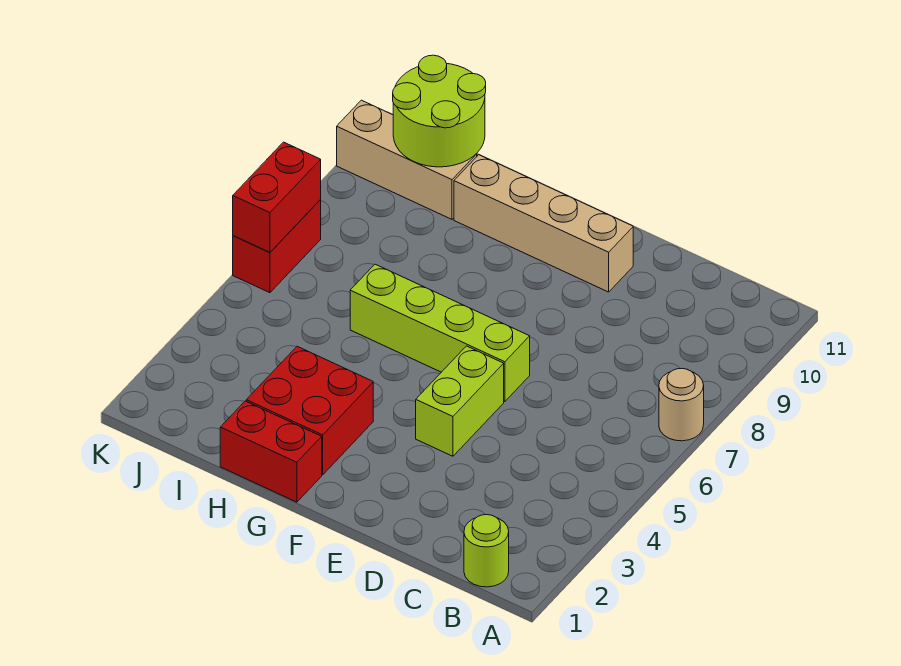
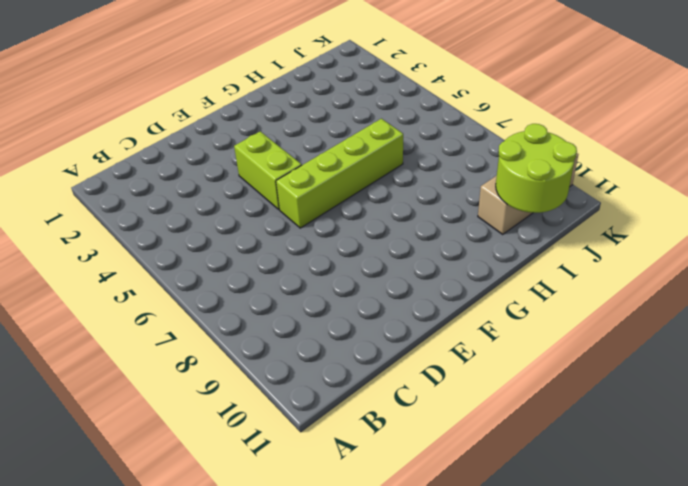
none -> tan round brick A7 level 1
none -> lime round brick B1 level 1

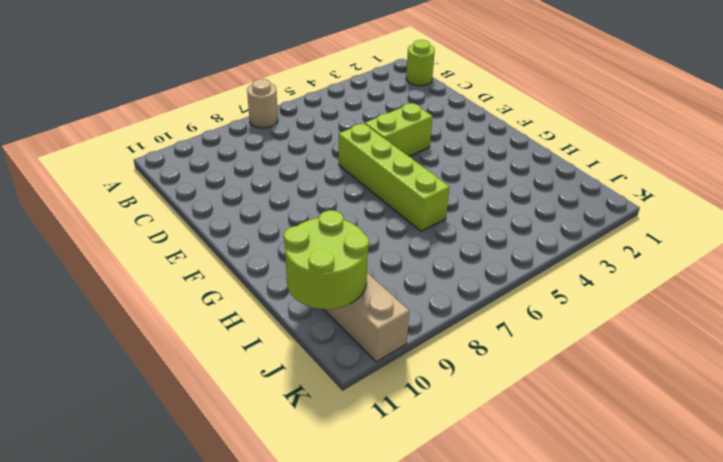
none -> tan brick E10:H10 level 1
none -> red brick G1:H1 level 1

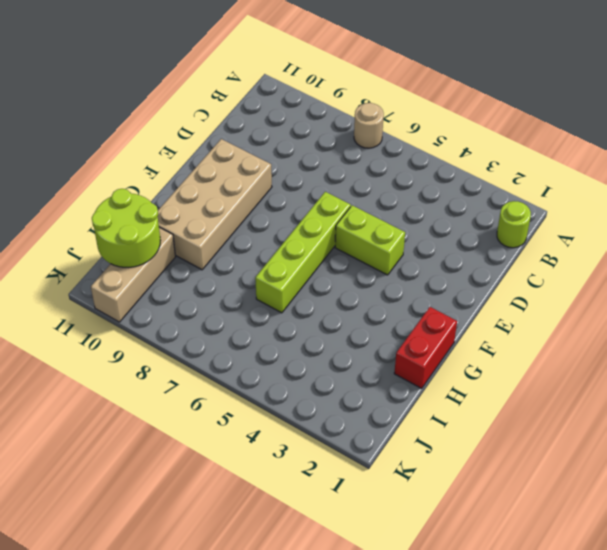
tan brick E9:H10 level 1 -> tan brick E10:H10 level 1
none -> red brick G2:H3 level 1
none -> red brick K6:K7 level 1

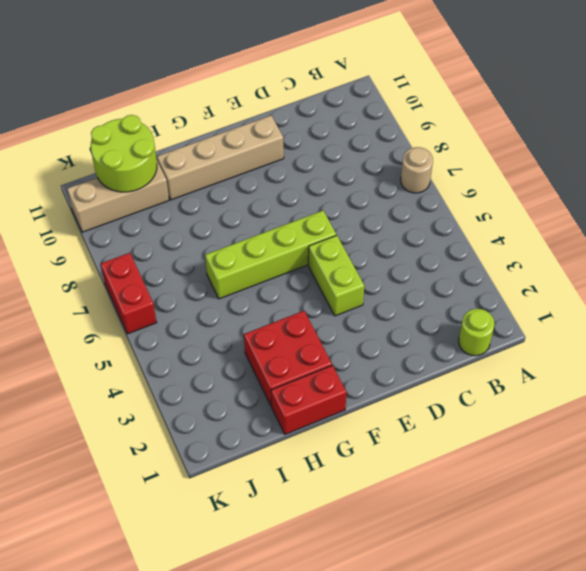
none -> red brick K6:K7 level 2

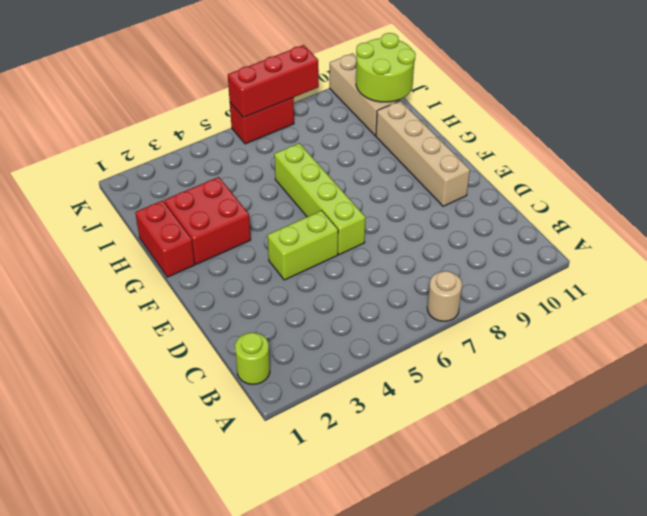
red brick K6:K8 level 2 -> red brick K6:K7 level 2

